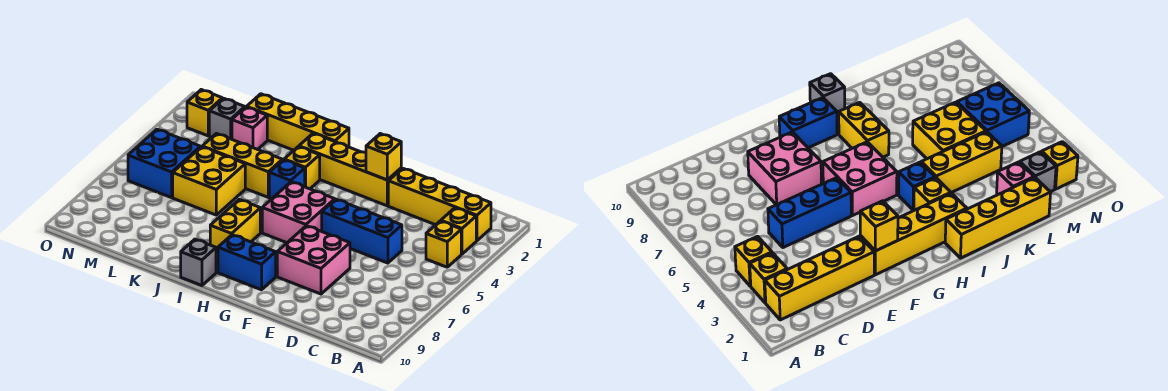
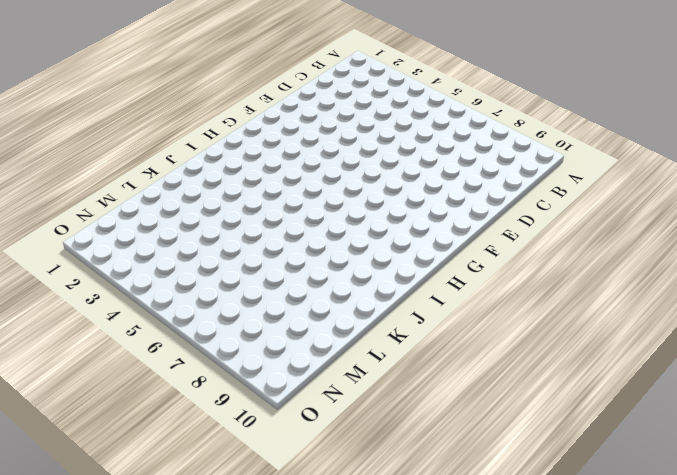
none -> yellow brick B2:E2 level 1
none -> yellow brick B3 level 1
none -> yellow brick B4 level 1

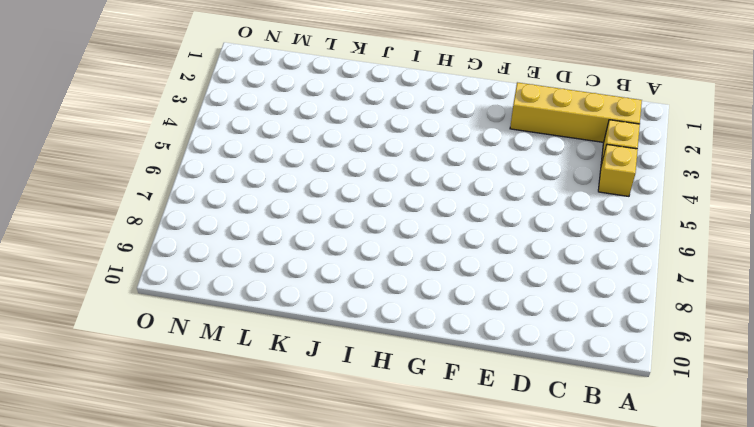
none -> blue brick D5:F5 level 1
none -> pink brick E7:F8 level 1
none -> yellow brick F2:I2 level 1

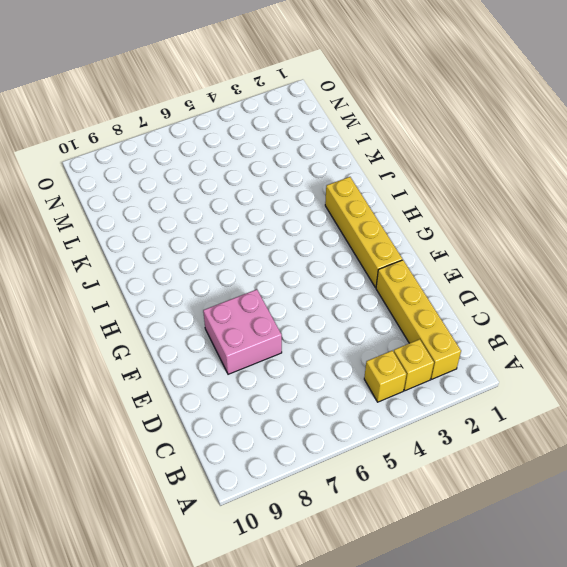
none -> blue brick D5:F5 level 1
none -> pink brick G5:H6 level 1
none -> blue brick G9:H9 level 1

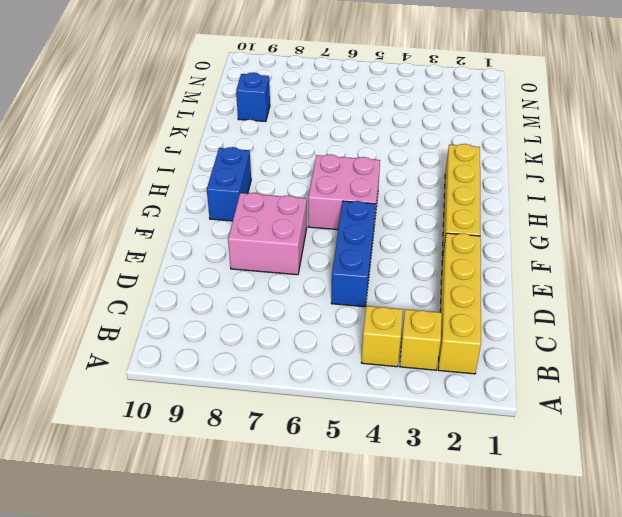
blue brick L9 level 1 -> blue brick I4 level 1
none -> yellow brick I1:L1 level 1
none -> yellow brick I3 level 1
none -> yellow brick I7:I8 level 1

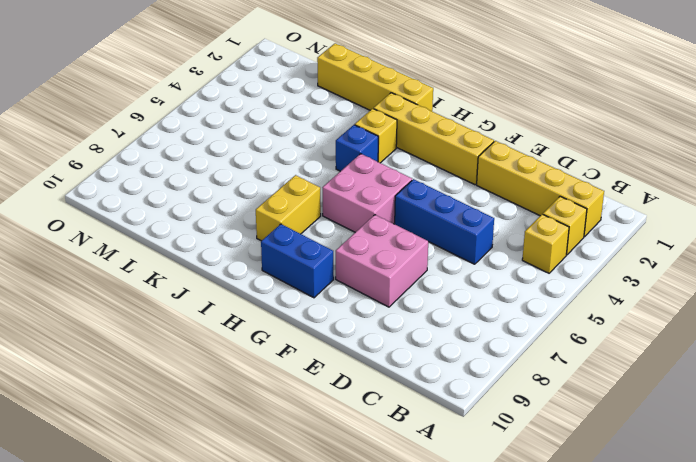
none -> grey brick I10 level 1
none -> yellow brick J4:L4 level 1
none -> yellow brick K5:L6 level 1

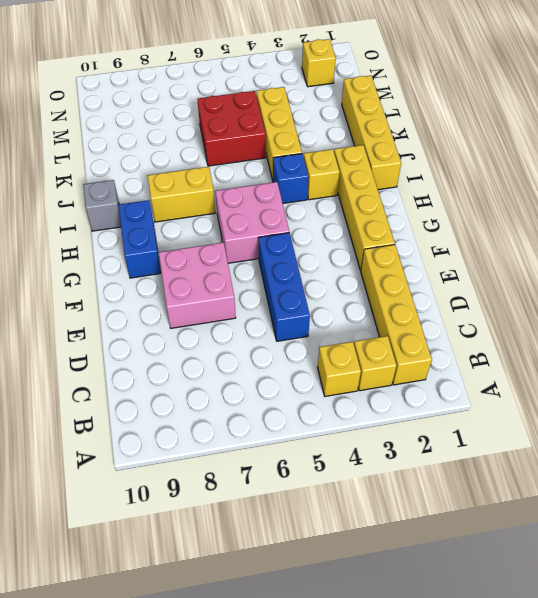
red brick K5:L6 level 1 -> yellow brick K5:L6 level 1
none -> pink brick L2 level 1
none -> grey brick M2 level 1
none -> blue brick M5:N6 level 1

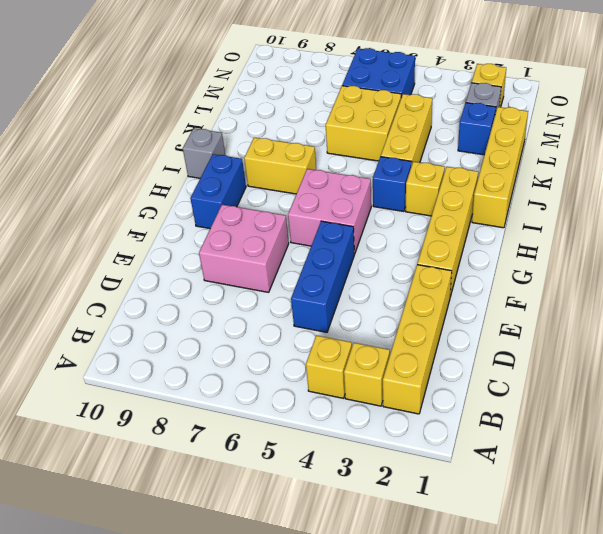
blue brick L2 level 1 -> pink brick L2 level 1
none -> yellow brick F2 level 2

